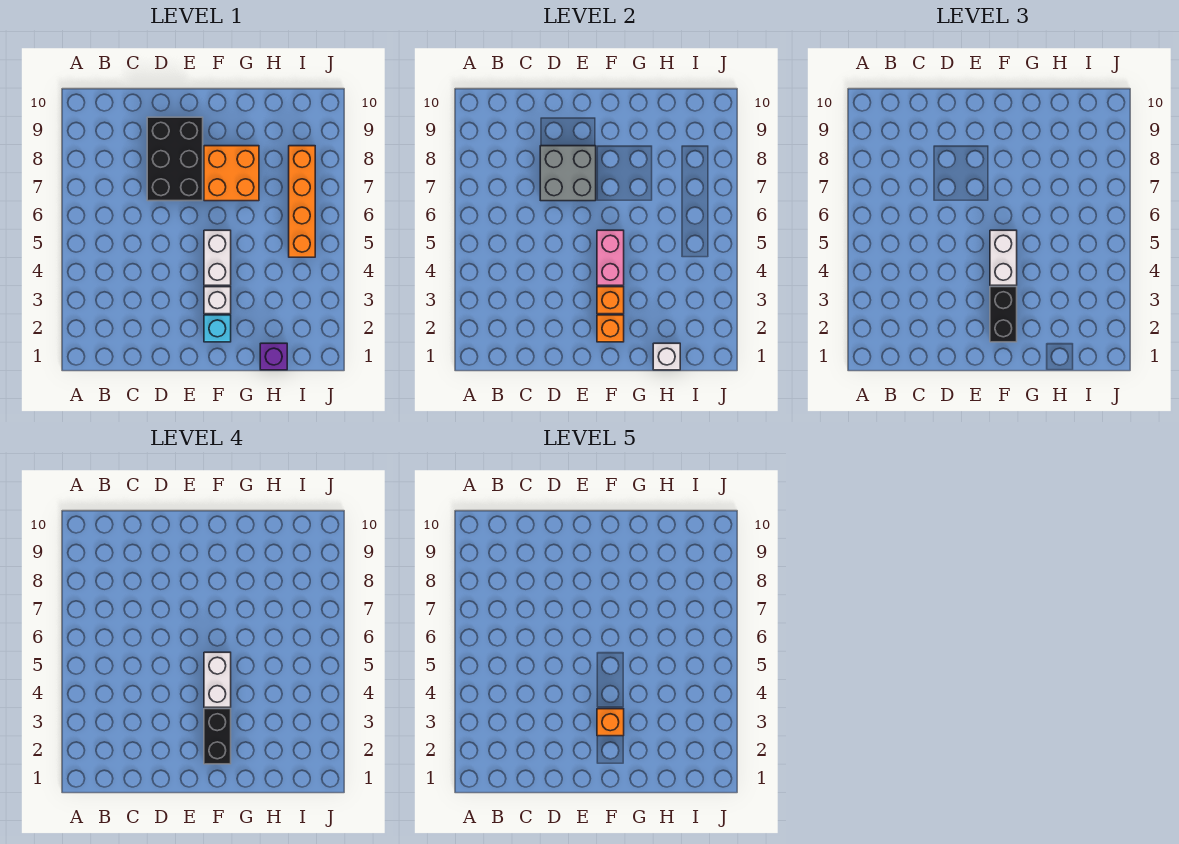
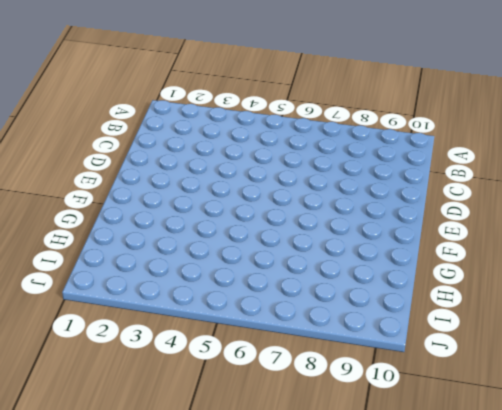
none -> black brick D7:E9 level 1
none -> cyan brick F2 level 1
none -> white brick F3 level 1

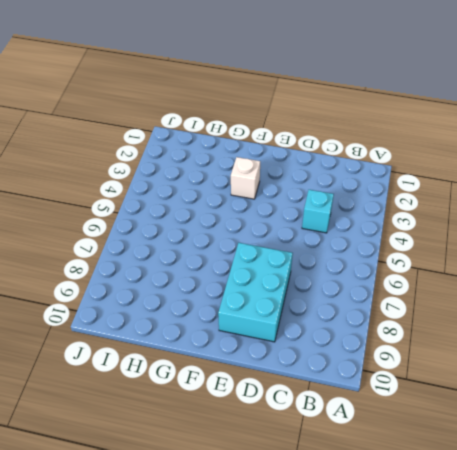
cyan brick C4 level 1 -> cyan brick F2 level 1
cyan brick D7:E9 level 1 -> black brick D7:E9 level 1
none -> white brick F4:F5 level 1
none -> orange brick F7:G8 level 1
none -> purple brick H1 level 1

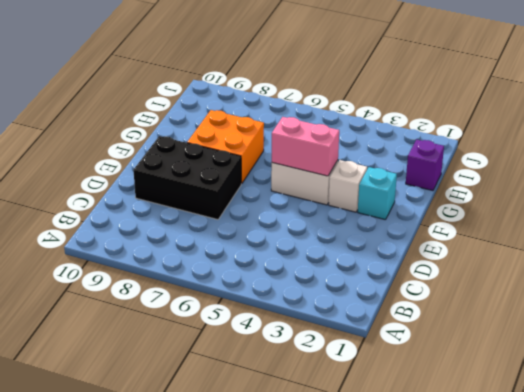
none -> orange brick I5:I8 level 1
none -> grey brick D7:E8 level 2
none -> orange brick F2 level 2

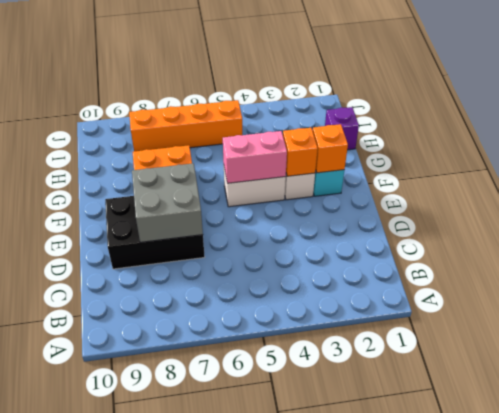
none -> white brick H1 level 2
none -> black brick F2:F3 level 3
none -> white brick F4:F5 level 3

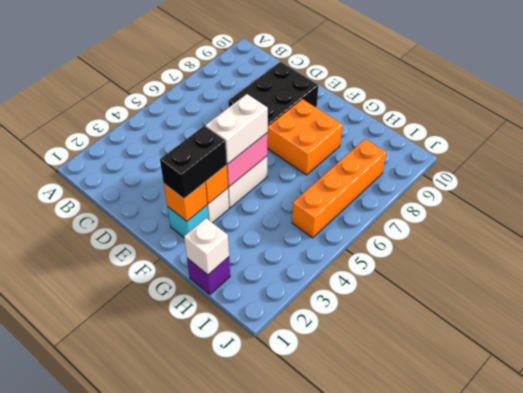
none -> grey brick D7:E8 level 2
none -> black brick F2:F3 level 4
none -> white brick F4:F5 level 4

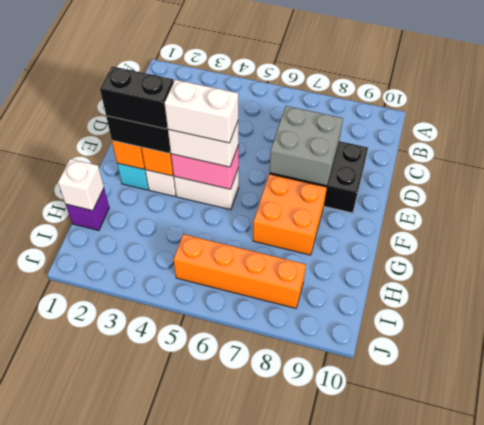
none -> orange brick F3 level 5

